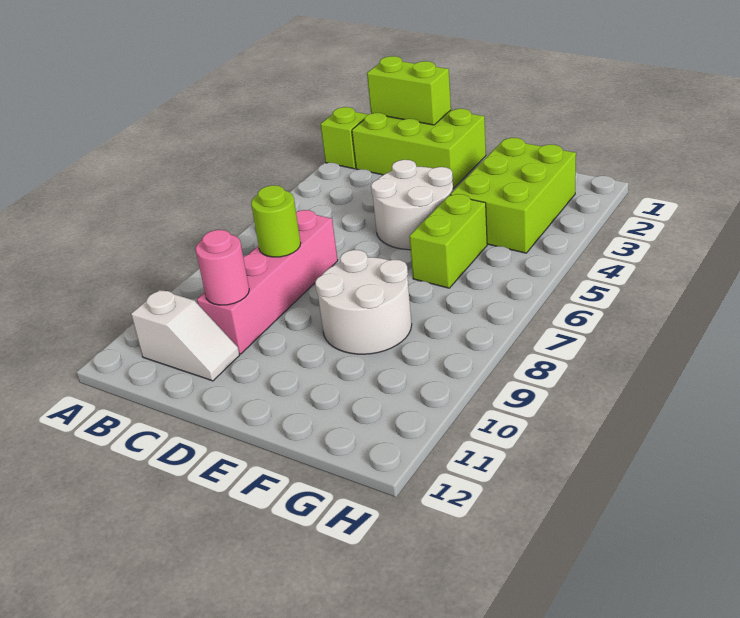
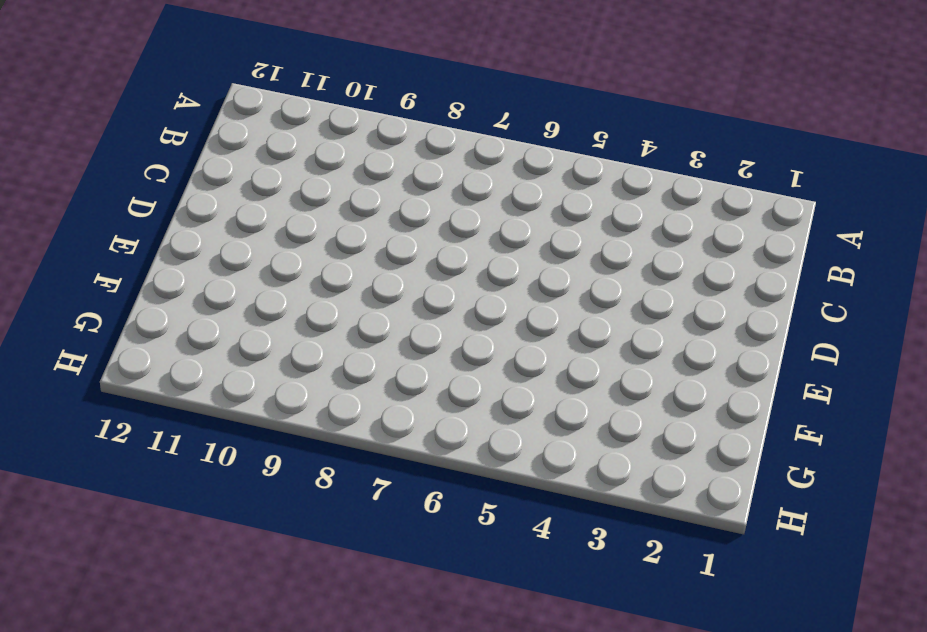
none -> lime brick A2 level 1
none -> lime brick B1:D2 level 1

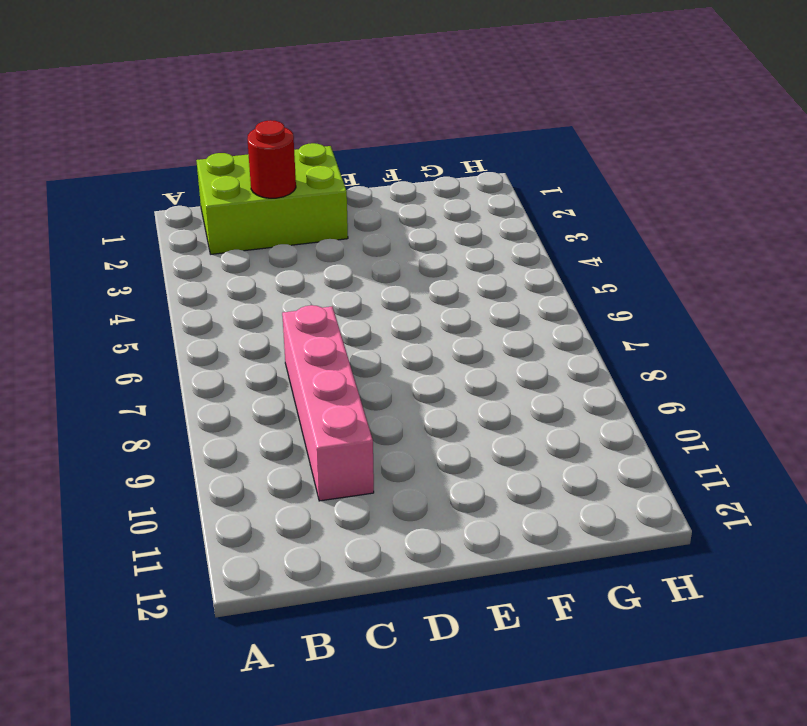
red round brick C2 level 2 -> none
none -> lime brick A2 level 1
none -> white slope B11:C11 level 1 top B

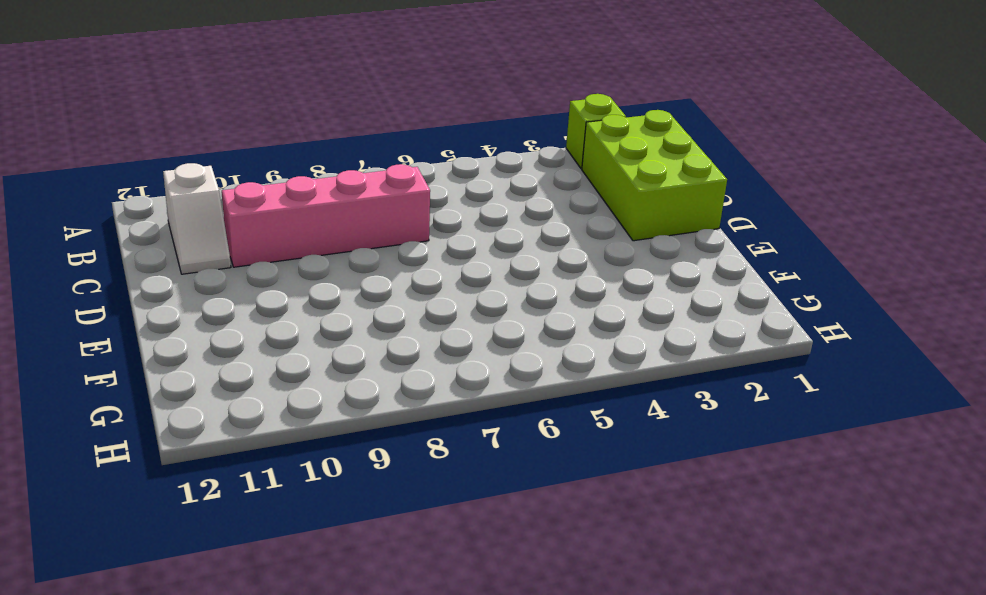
none -> white round brick D4:E5 level 1
none -> white round brick E8:F9 level 1

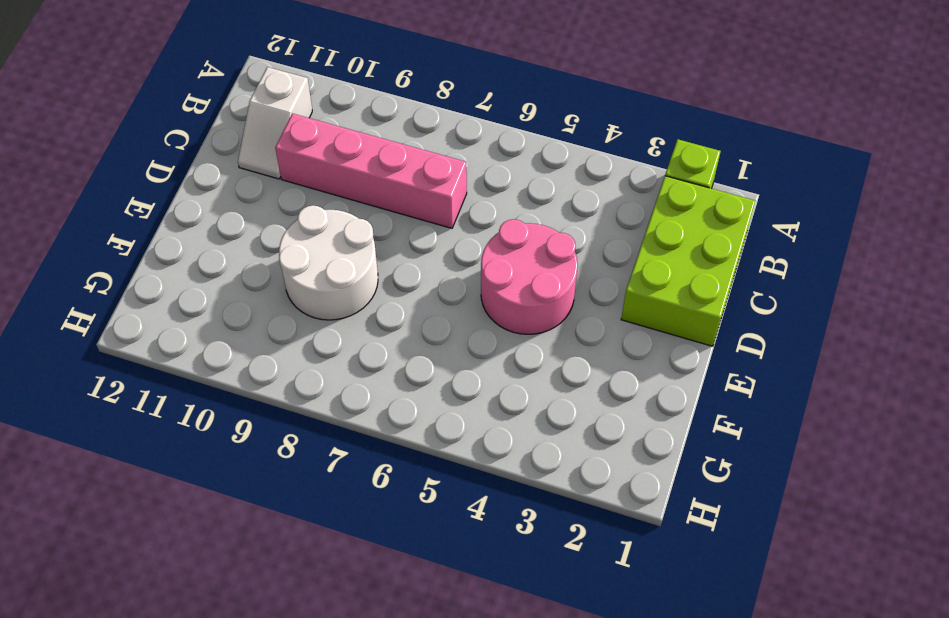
pink round brick D4:E5 level 1 -> white round brick D4:E5 level 1
none -> lime brick F2:G4 level 1
none -> lime brick F5:F6 level 1

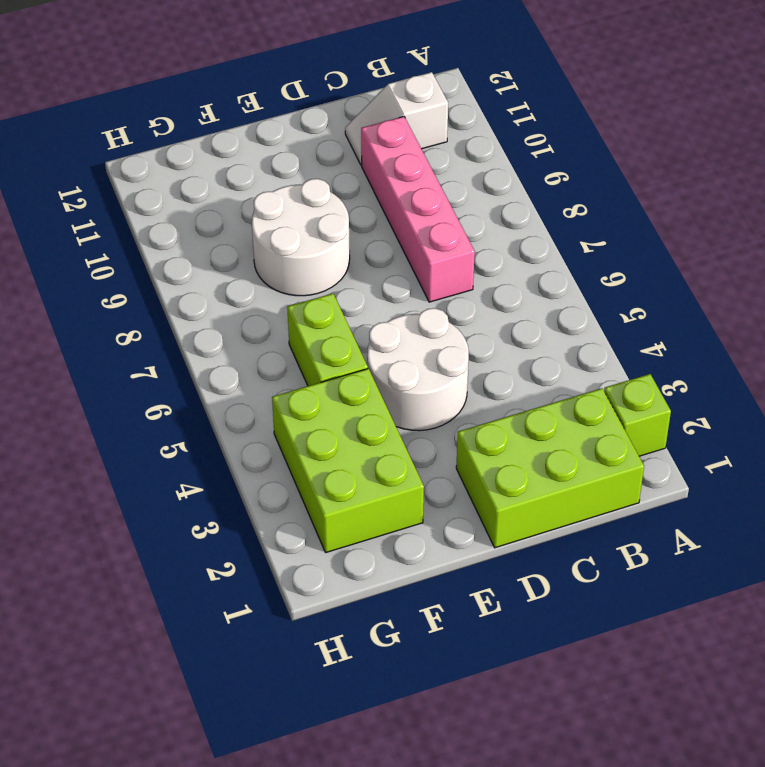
none -> lime brick B1:C1 level 2
none -> lime round brick C8 level 2

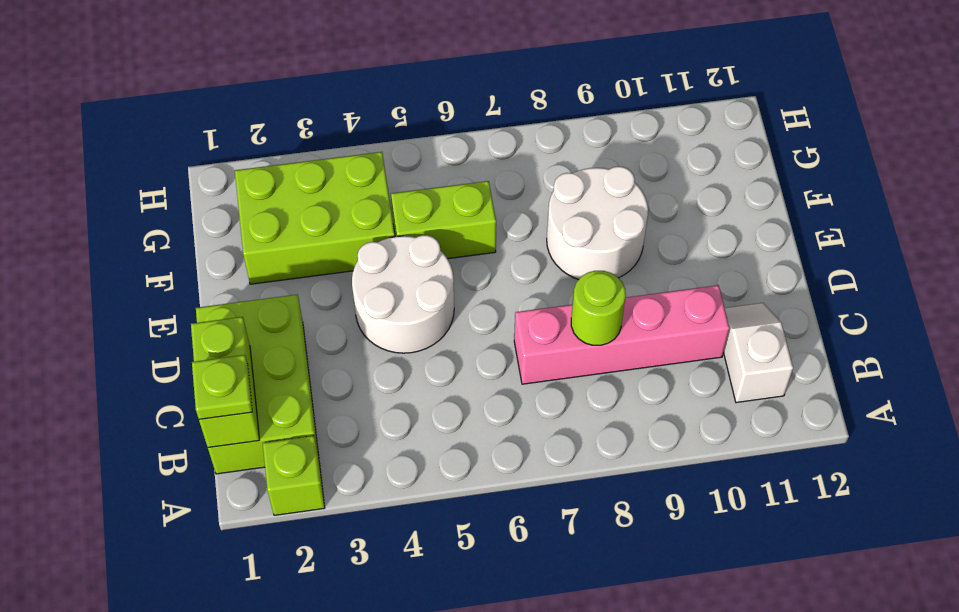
lime plate B1 level 3 -> none
none -> pink round brick C10 level 2

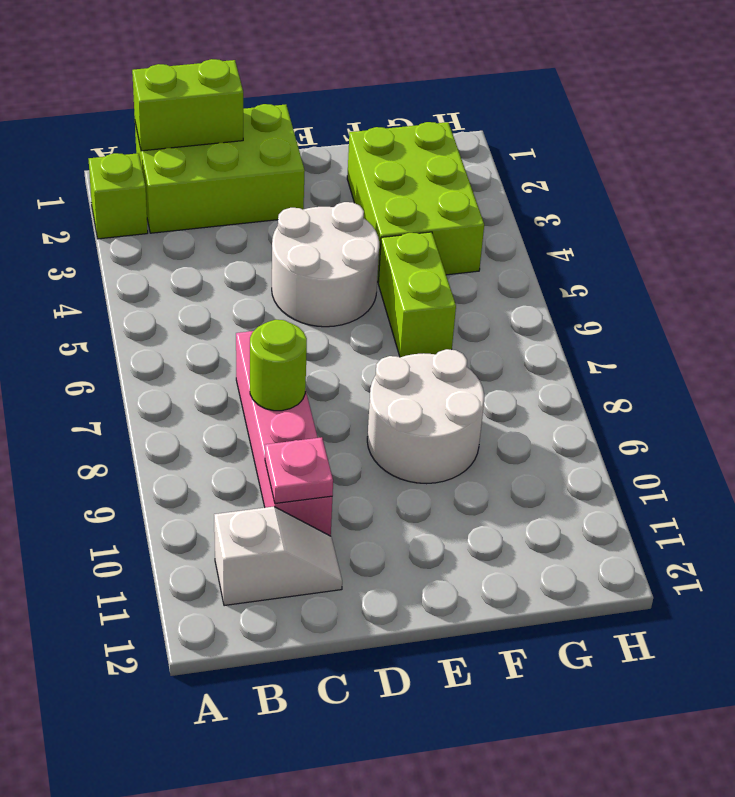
pink plate C10 level 2 -> pink round brick C10 level 2

